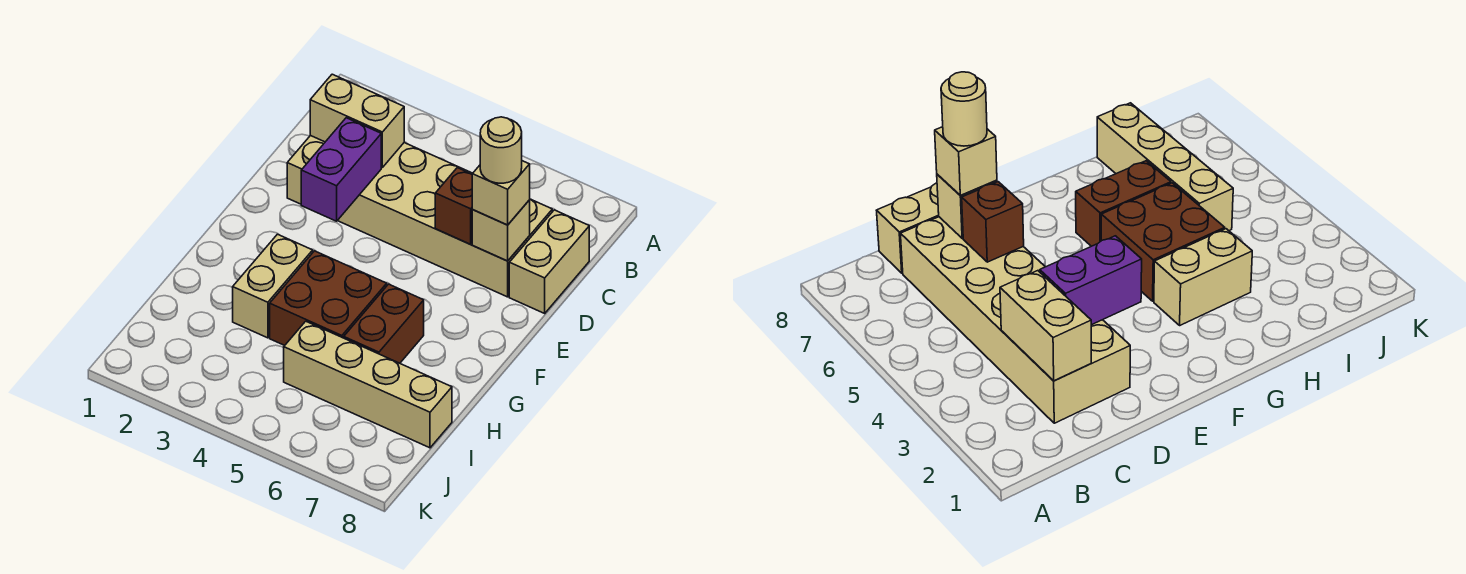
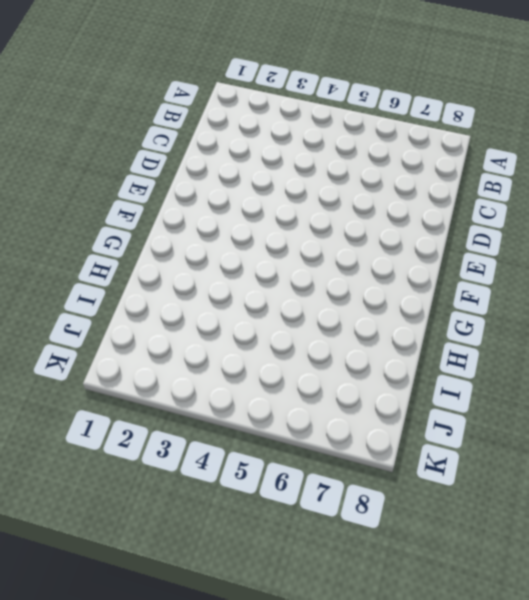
none -> tan brick C2:D7 level 1
none -> tan brick C8:D8 level 1
none -> tan brick G3:H3 level 1

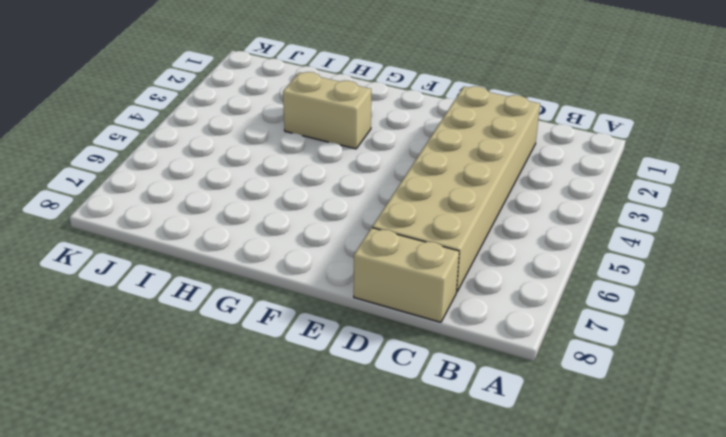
none -> brown brick G4:H5 level 1
none -> brown brick G6:H6 level 1
none -> tan brick I5:I8 level 1

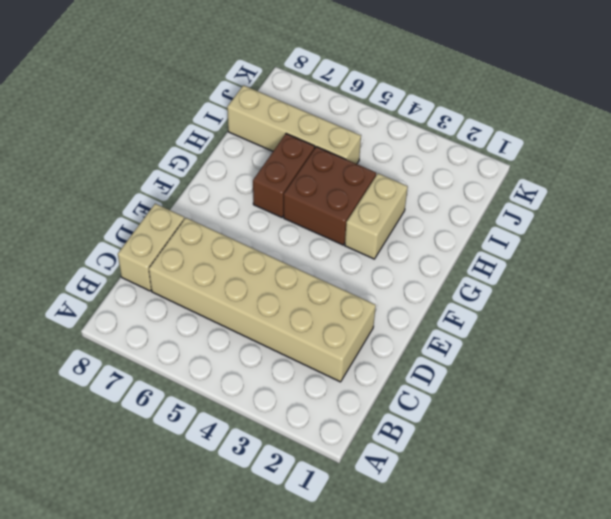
none -> tan brick C2:C3 level 2
none -> purple brick D3:E3 level 2
none -> brown brick D6 level 2

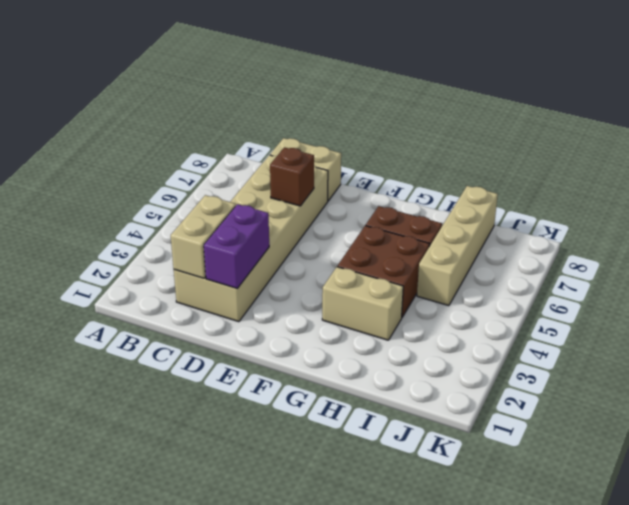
purple brick D2:D3 level 2 -> purple brick D3:E3 level 2
none -> tan brick D7 level 2
none -> tan brick D7 level 3
none -> tan round brick D7 level 4

